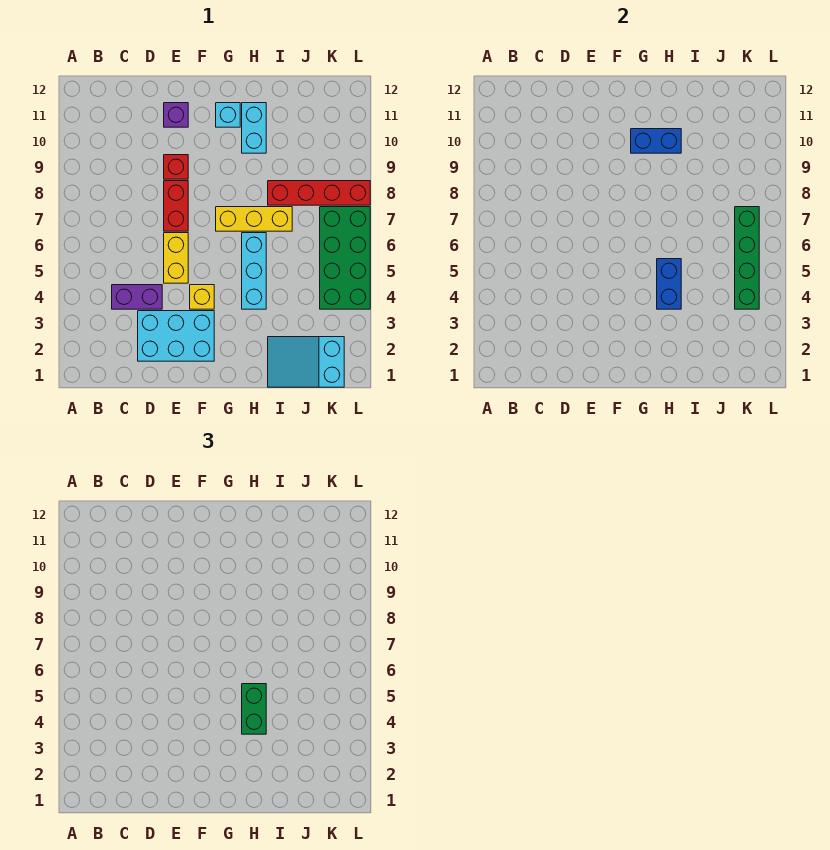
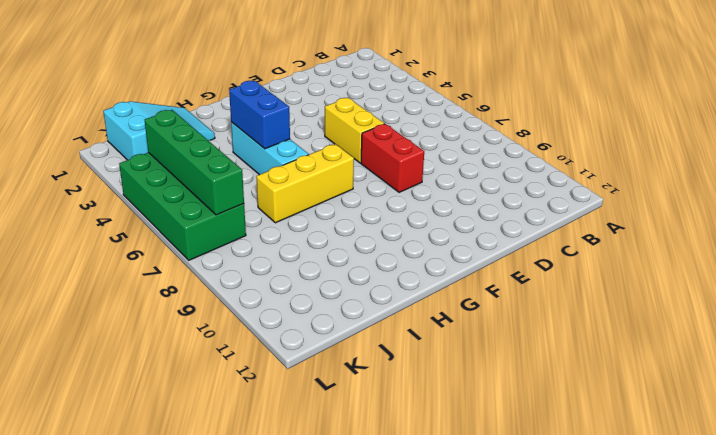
none -> purple brick C4:D4 level 1
none -> cyan brick D2:F3 level 1
none -> red brick E9 level 1

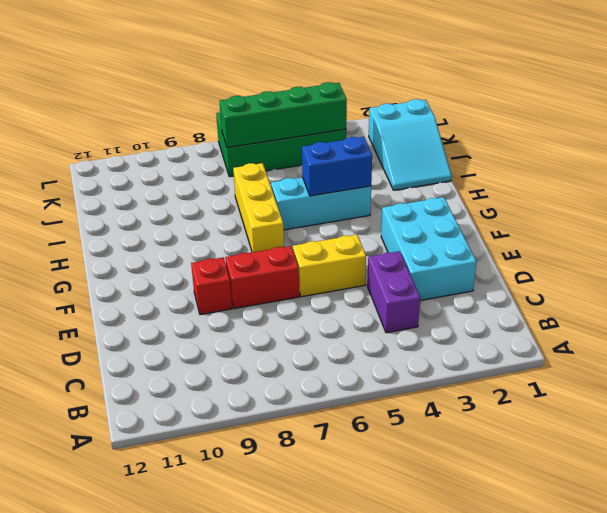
none -> purple brick E11 level 1
none -> yellow brick F4 level 1
none -> cyan brick G11 level 1

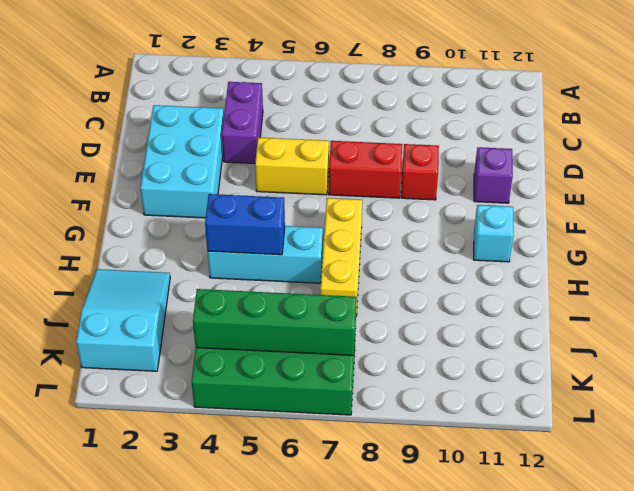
none -> yellow brick F4 level 1
none -> cyan brick H10:H11 level 1
none -> red brick I8:L8 level 1

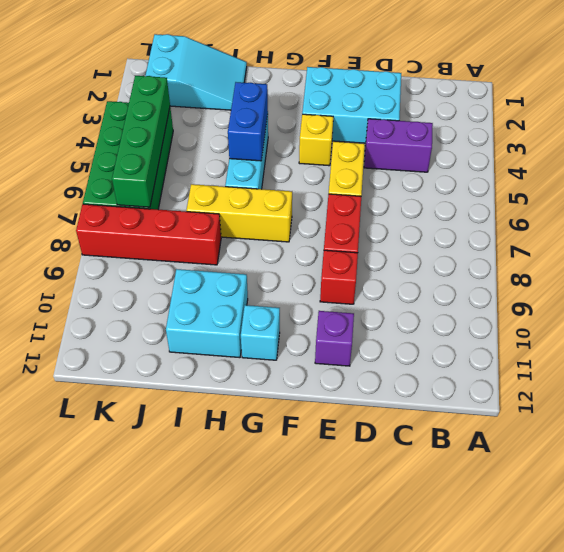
cyan brick H10:I11 level 1 -> cyan brick H10:H11 level 1
none -> blue brick G10:H10 level 2
none -> green brick H4:H5 level 3

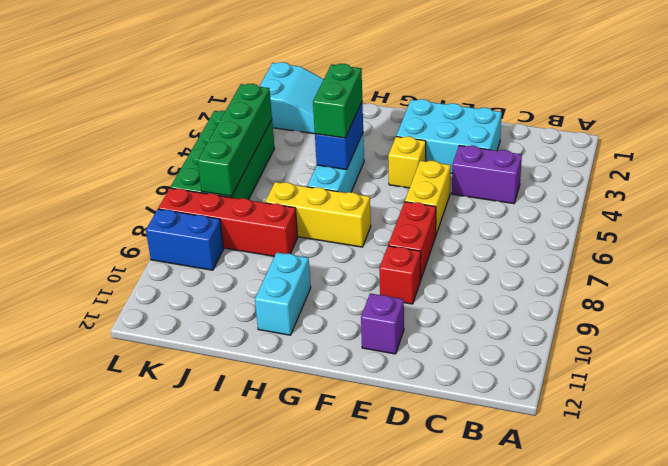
blue brick K9:L9 level 1 -> blue brick G10:H10 level 2
none -> cyan brick G11 level 1

